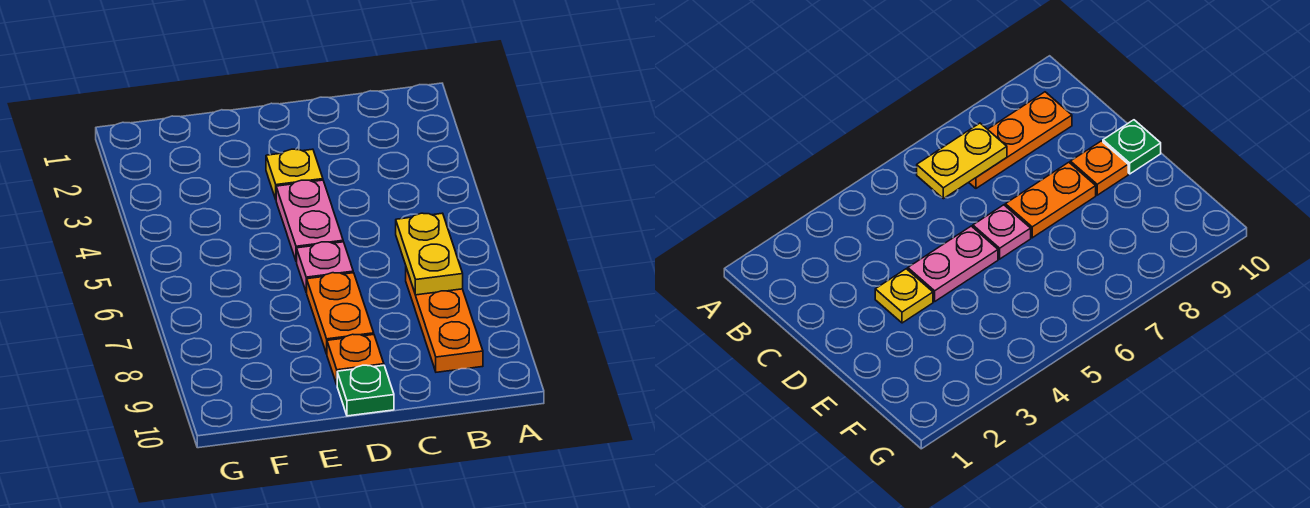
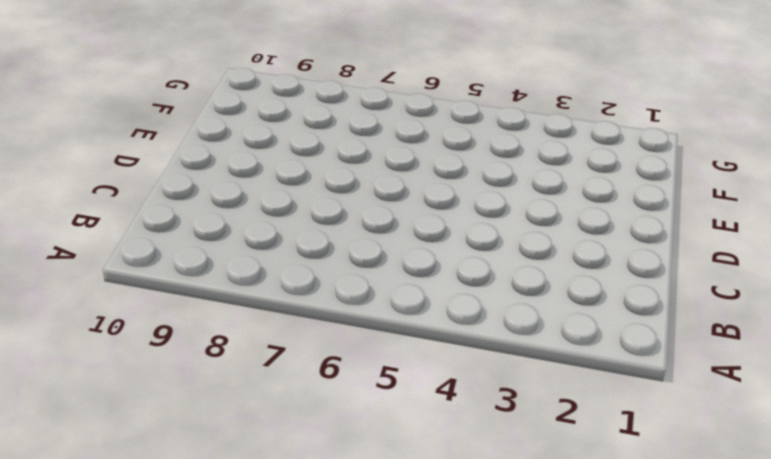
none -> orange plate B7:B9 level 1
none -> yellow plate D3 level 1

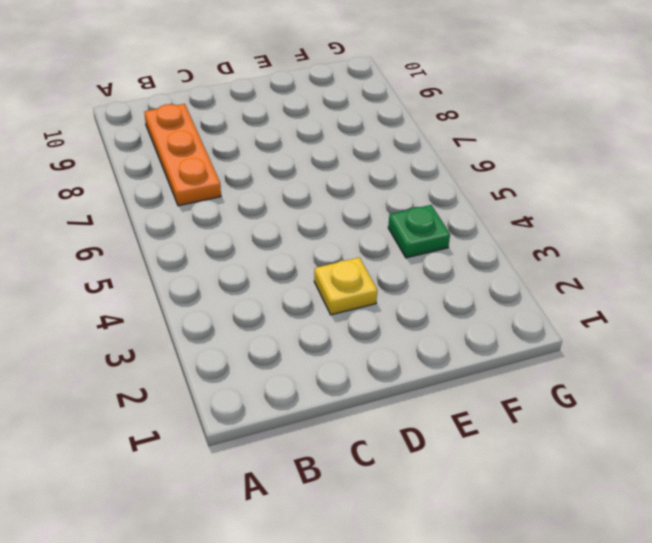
green plate F4 level 1 -> green plate D10 level 1
none -> pink plate D4:D5 level 1
none -> pink plate D6 level 1

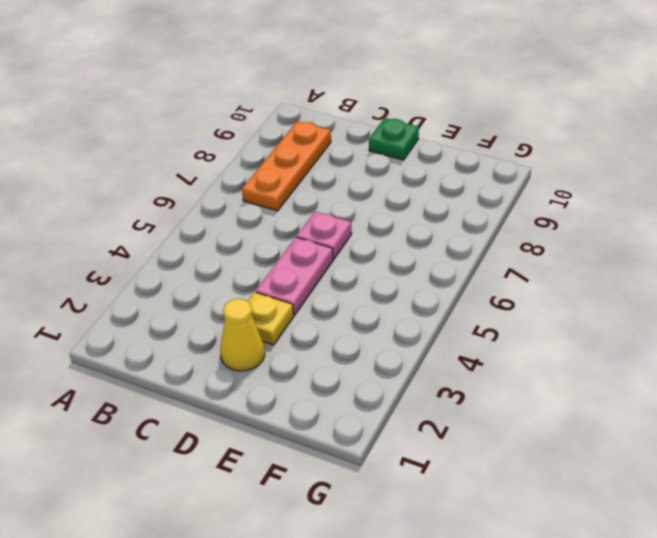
yellow cone D2 level 1 -> none
none -> orange plate D7:D8 level 1
none -> orange plate D9 level 1

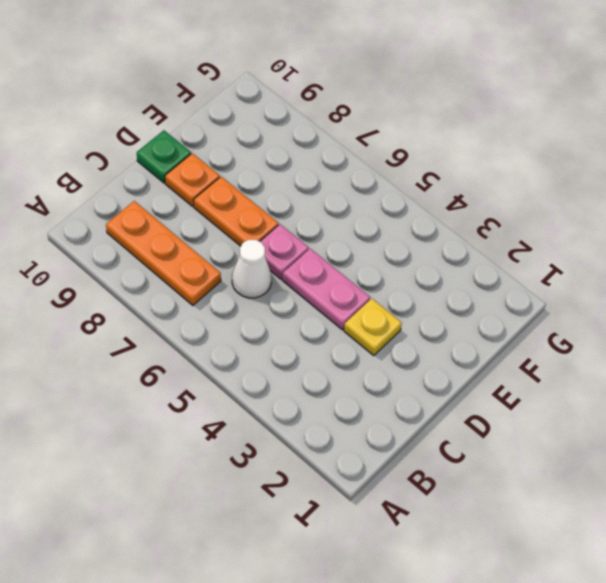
white cone C6 level 1 -> none
none -> yellow plate B6:B7 level 2

